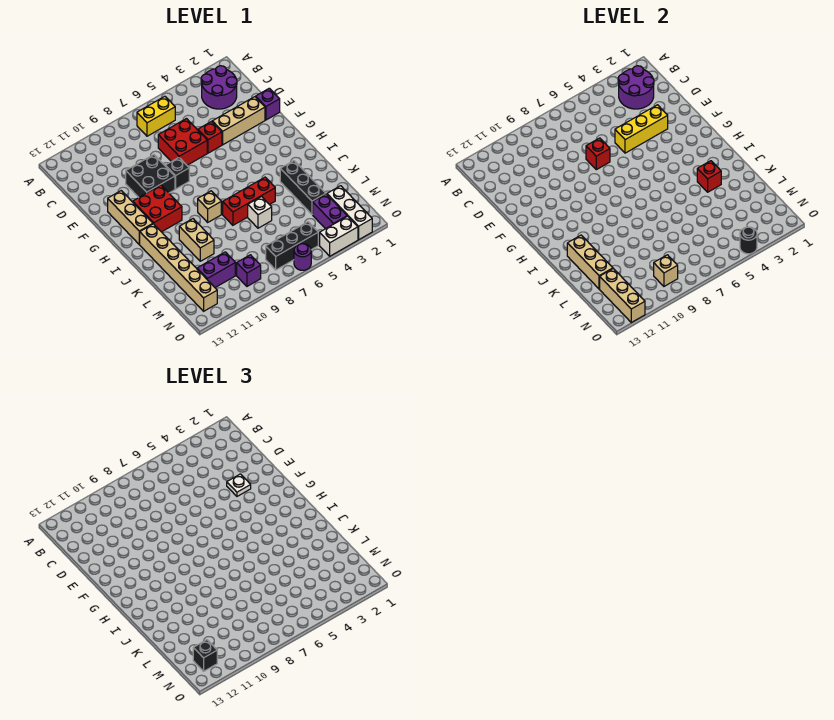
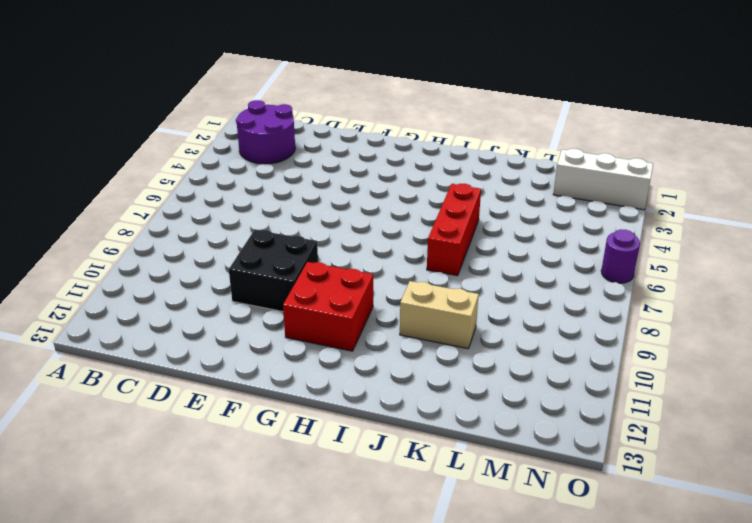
none -> yellow brick B6:B7 level 1
none -> red brick D6:E7 level 1
none -> purple brick E1 level 1
none -> tan brick E2:E4 level 1

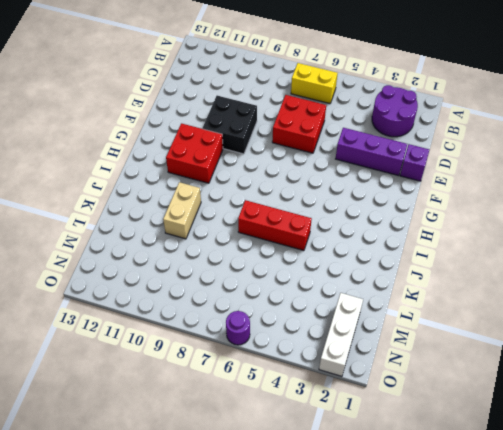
purple brick E2:E4 level 1 -> tan brick E2:E4 level 1
none -> red brick E5 level 1
none -> black brick F8 level 1
none -> tan brick F12:H12 level 1
none -> tan brick I8 level 1

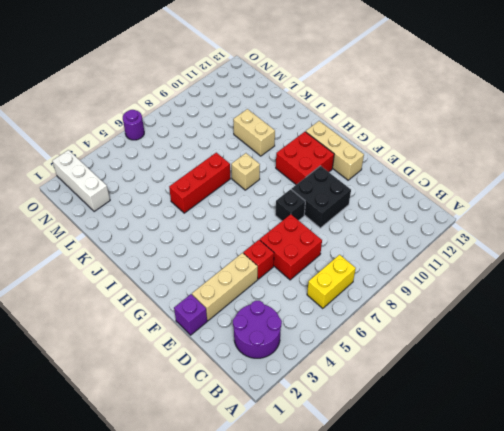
none -> tan brick I12:N12 level 1
none -> black brick J3:L3 level 1
none -> white brick K6 level 1
none -> purple brick M3:N3 level 1

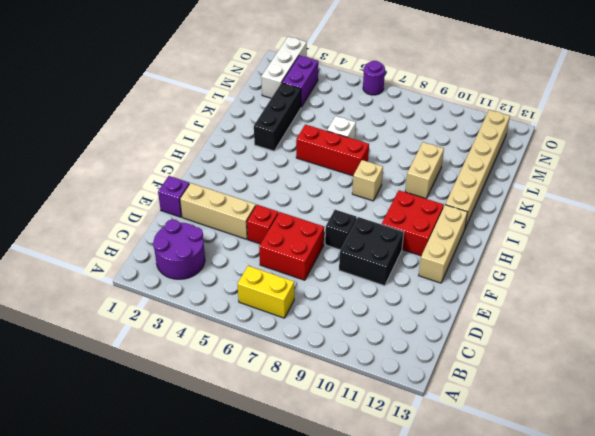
none -> purple brick M10:M11 level 1
none -> black brick N5:N7 level 1
none -> purple brick N9 level 1
none -> white brick O3:O4 level 1

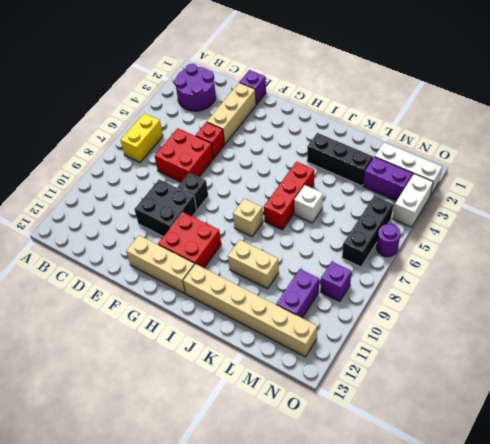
none -> purple round brick B2:C3 level 2
none -> yellow brick E3:E5 level 2
none -> red brick E7 level 2
none -> red brick J3 level 2

